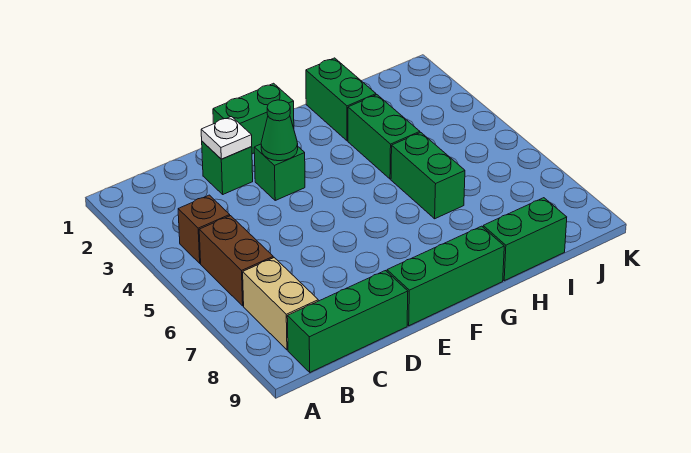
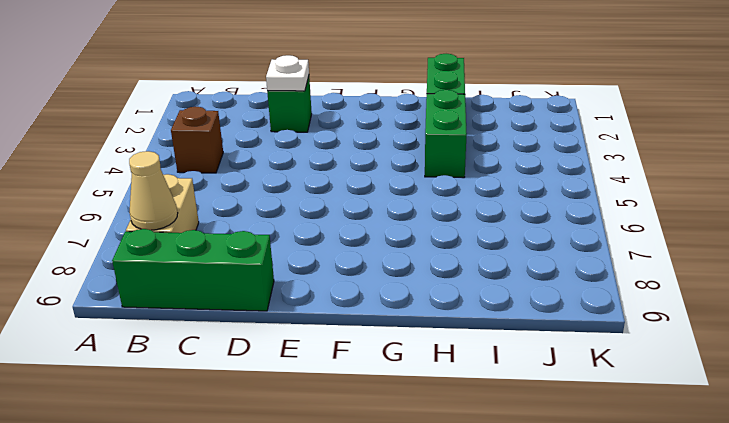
tan cone B8 level 2 -> none
none -> brown brick B5:B6 level 1
none -> green brick E1:F1 level 1
none -> green brick E3 level 1

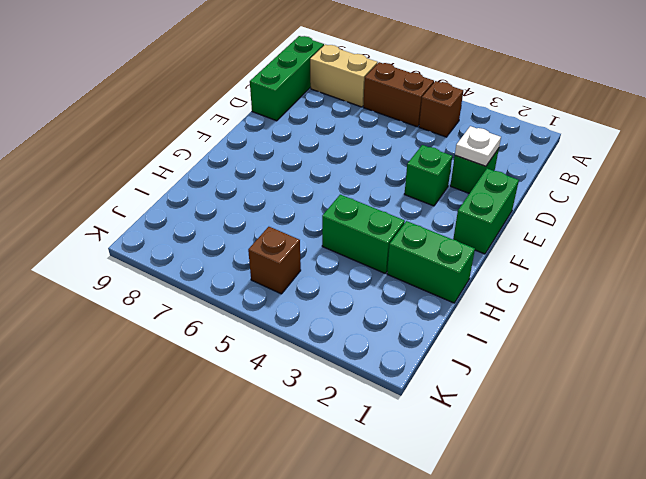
brown brick J5 level 1 -> none
none -> green brick E9:G9 level 1
none -> green brick H5:H6 level 1
none -> green brick H9:I9 level 1

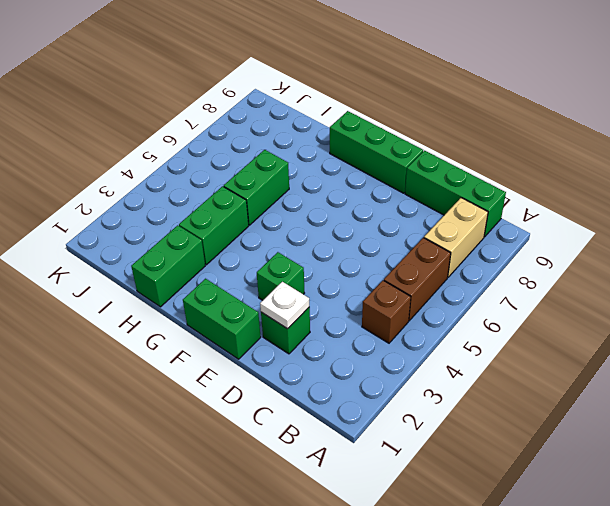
none -> green brick H9:I9 level 1
none -> green cone E3 level 2

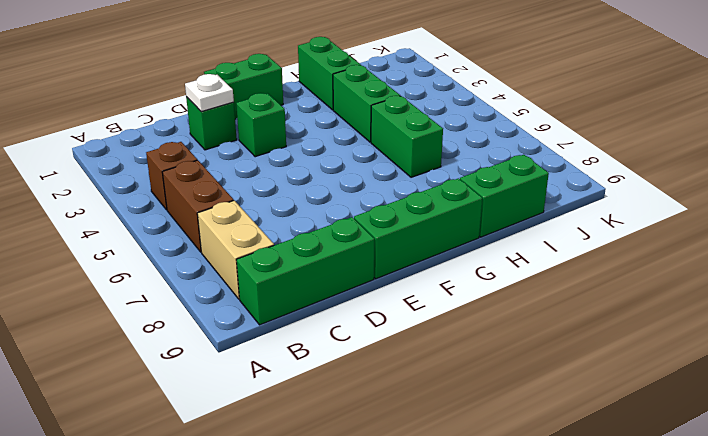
none -> green cone E3 level 2

